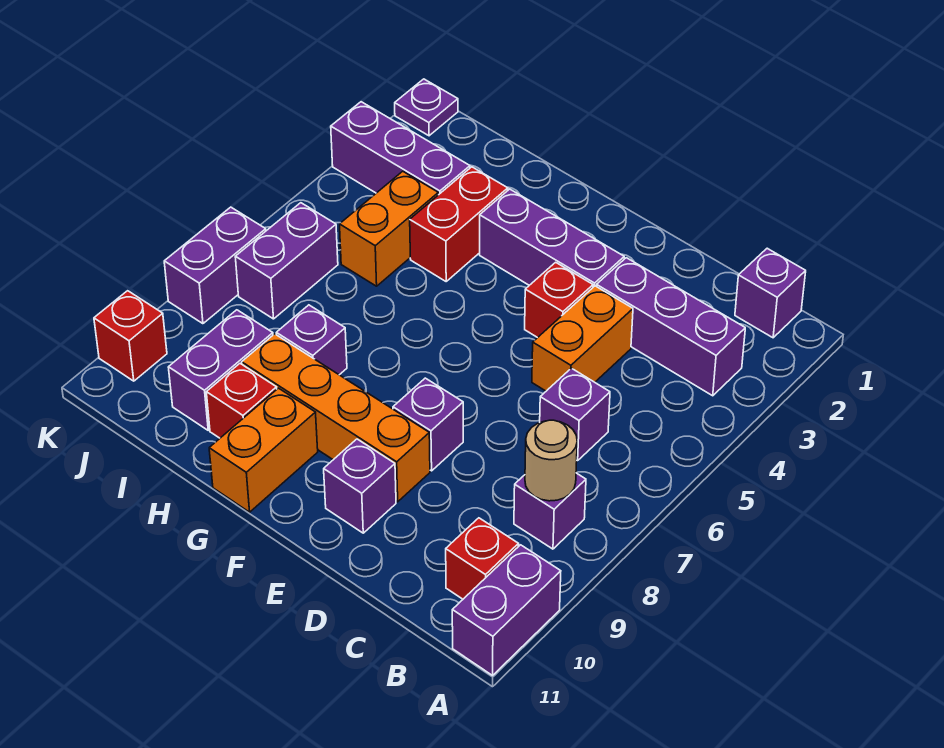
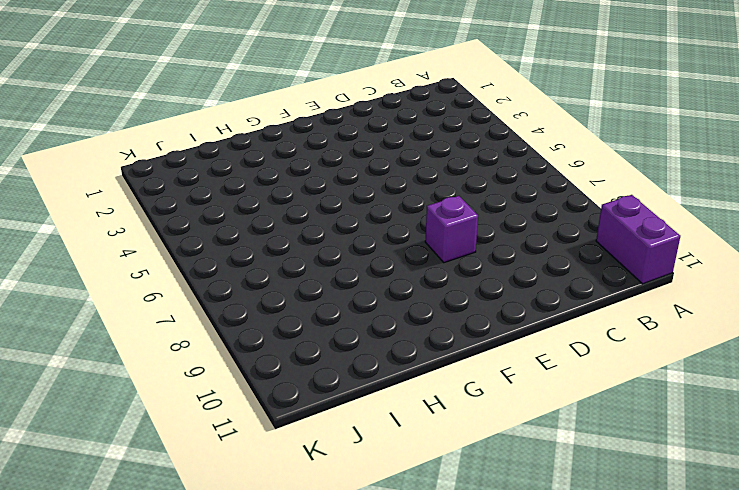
none -> purple brick B1 level 1
none -> purple brick B3:D3 level 1
none -> purple brick B8 level 1

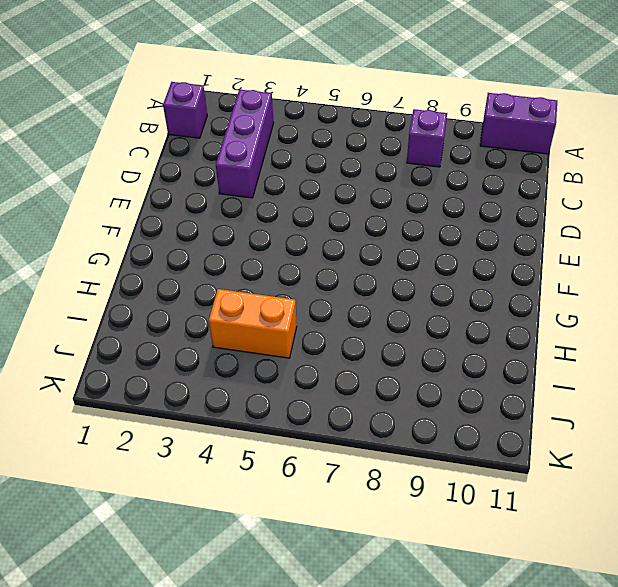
none -> red brick B10 level 1
none -> purple brick C6 level 1
none -> orange brick D4:D5 level 1

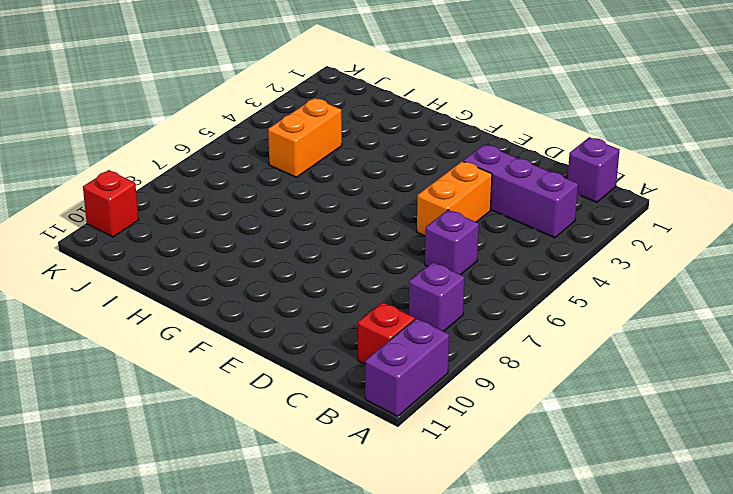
none -> purple brick E3:G3 level 1
none -> red brick E4 level 1
none -> purple brick E8 level 1

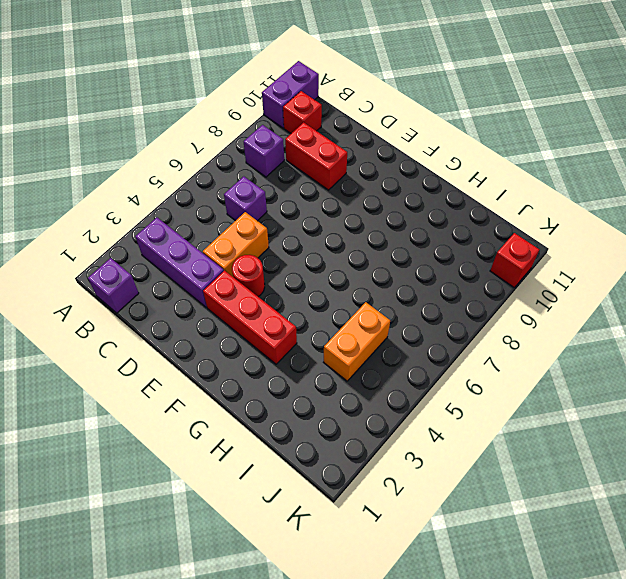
red brick C9:D9 level 1 -> red brick H3:H4 level 1
red brick E3:G3 level 1 -> purple brick E3:G3 level 1
red round brick E4 level 1 -> red brick E4 level 1
none -> purple brick E8 level 1
none -> orange brick E9:H9 level 1
none -> purple brick E10 level 1

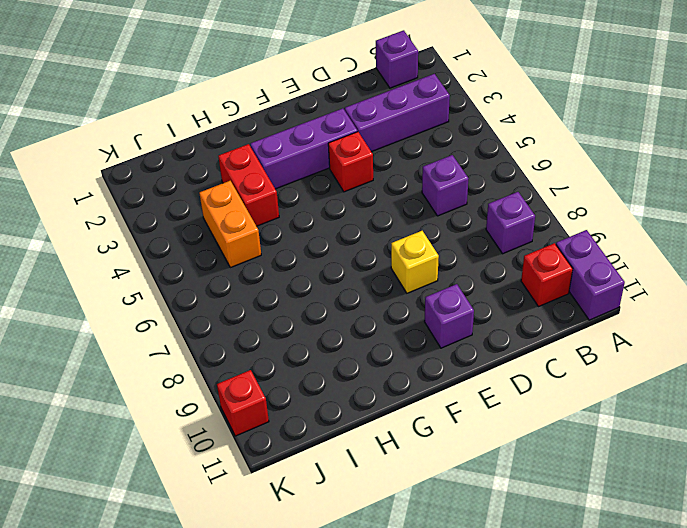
yellow brick E8 level 1 -> purple brick E8 level 1
none -> orange brick D4:D5 level 1
none -> orange brick E9:H9 level 1
none -> orange brick G10:G11 level 1

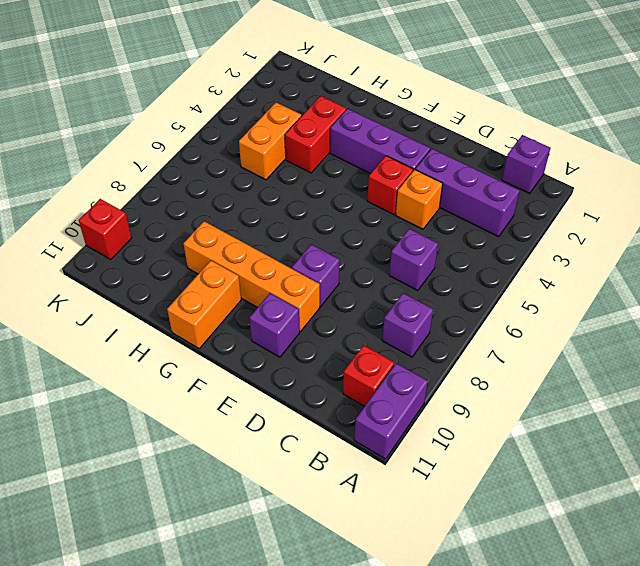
orange brick D4 level 1 -> orange brick D4:D5 level 1
none -> purple brick H8 level 1
none -> red brick H10 level 1
none -> purple brick I3:K3 level 1

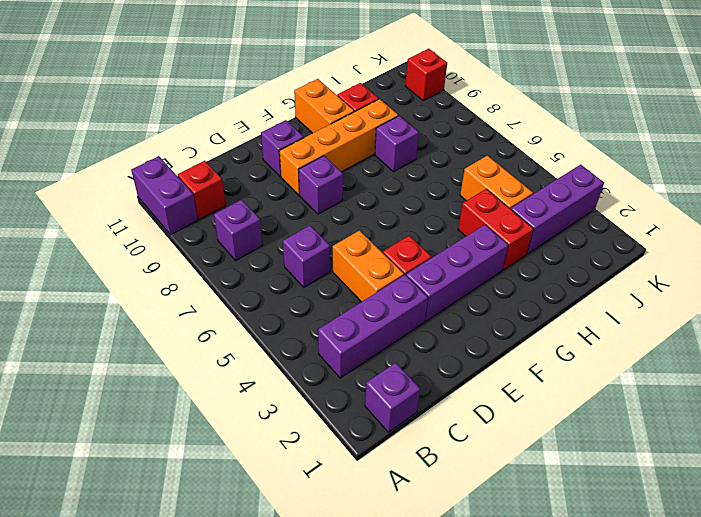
none -> purple brick I9:I10 level 1
none -> purple brick J6:J7 level 1
none -> purple plate K1 level 1

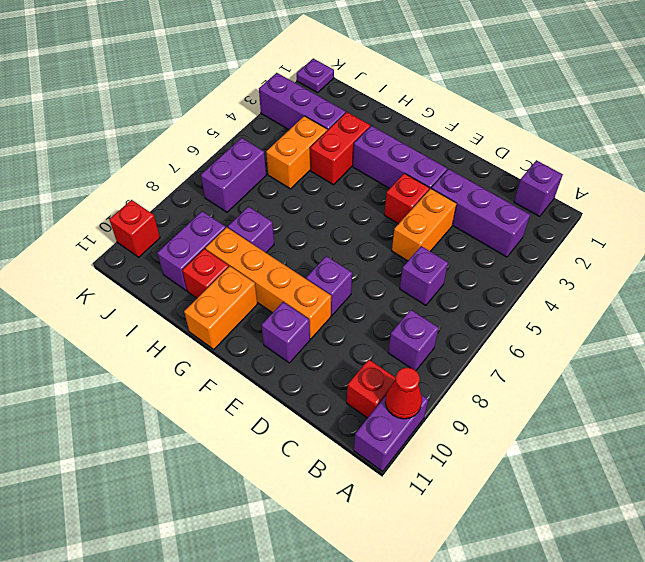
red cone A10 level 2 -> none
none -> purple brick K7:K8 level 1
none -> tan round brick B8 level 2

